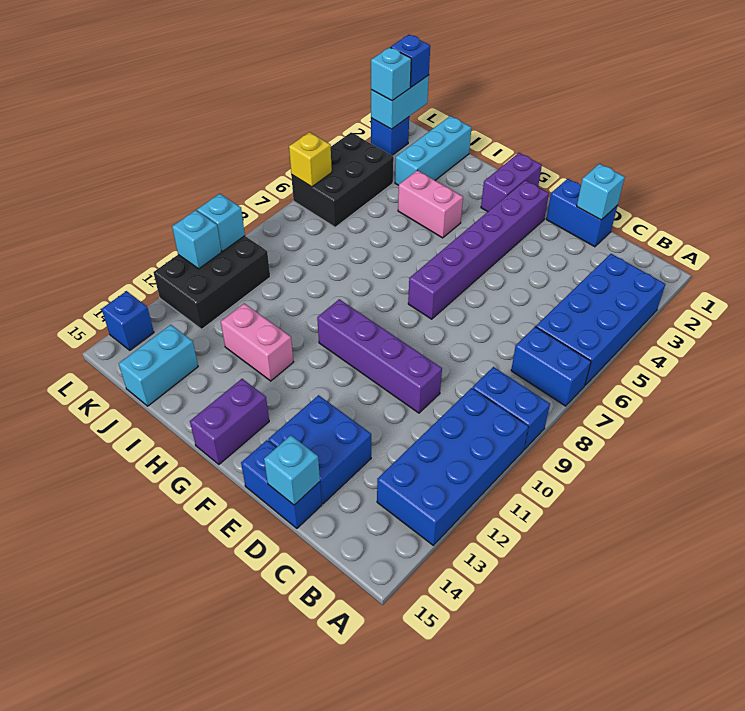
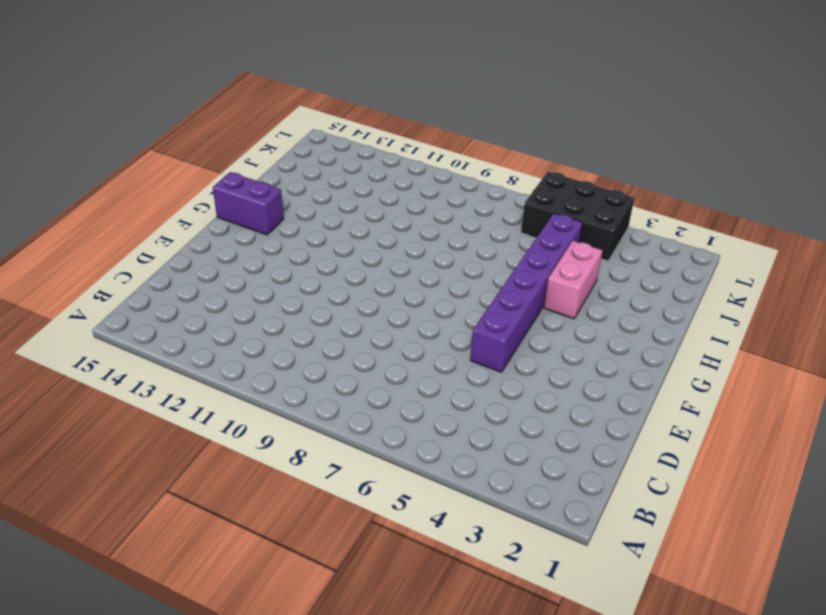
purple brick E5:J5 level 1 -> purple brick F2:F7 level 1
none -> blue brick A3:B6 level 1
none -> blue brick A7:B7 level 1
none -> blue brick A9:B9 level 1

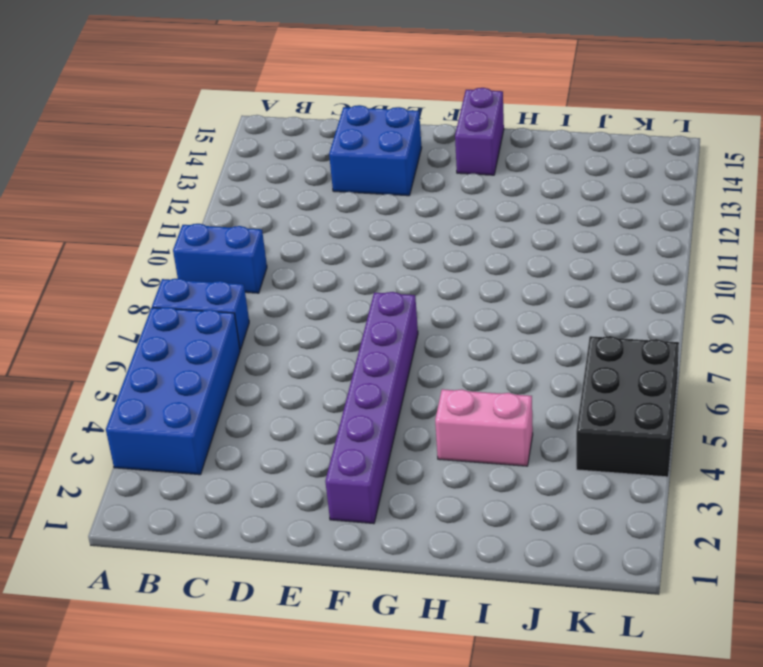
none -> blue brick A10:B13 level 1
none -> blue brick D1:E1 level 1
none -> purple brick D10:G10 level 1

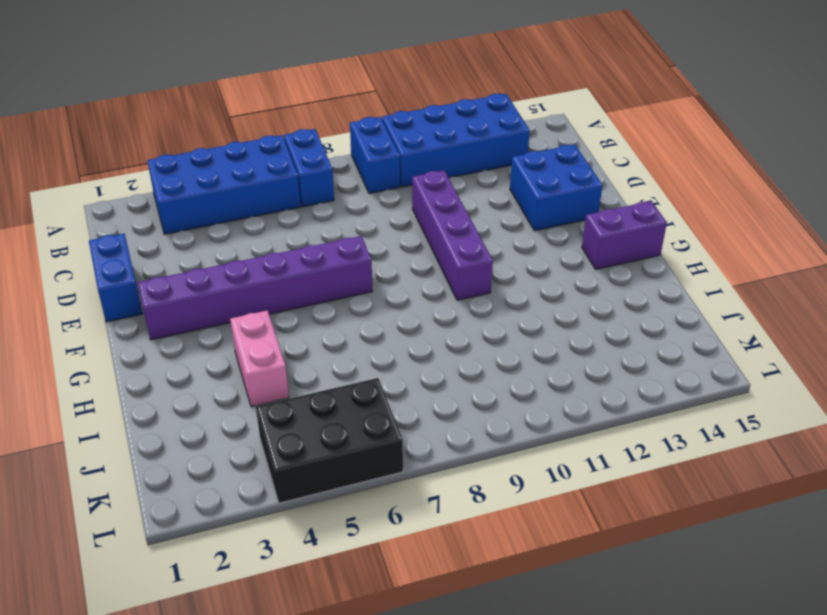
none -> blue brick D15:E15 level 1
none -> purple brick G1:G2 level 1
none -> pink brick H12:I12 level 1

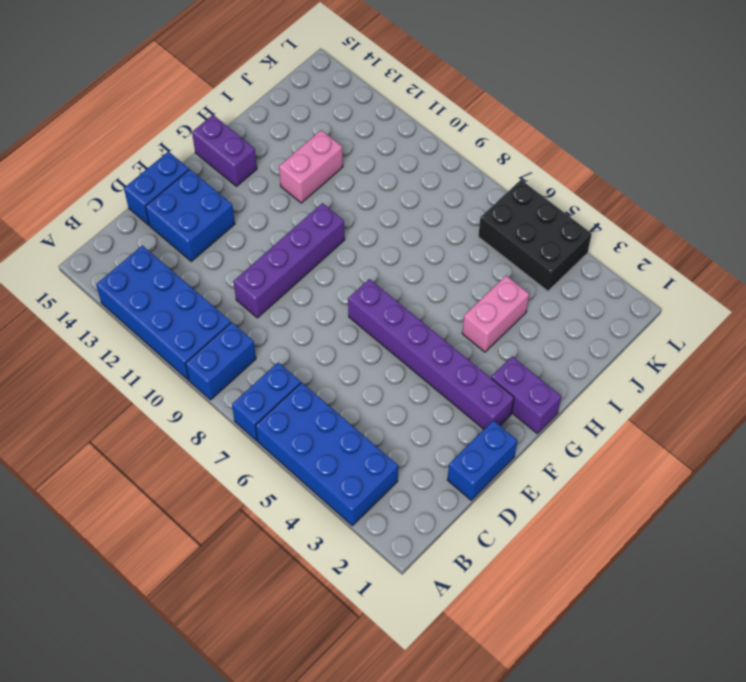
none -> cyan brick J1:J3 level 1
none -> cyan brick J14:J15 level 1
none -> black brick K10:L12 level 1

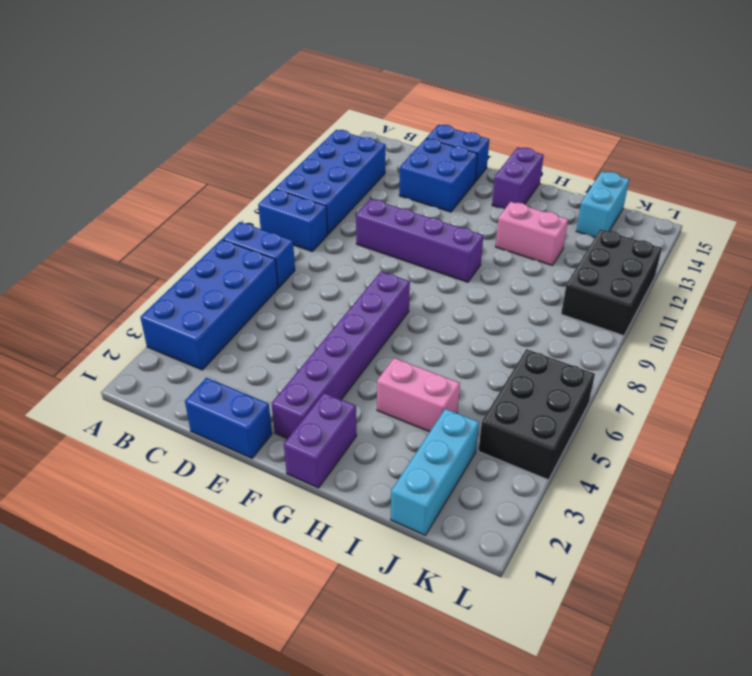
none -> blue brick L2 level 1
none -> blue brick L14 level 1
none -> cyan brick D1 level 2

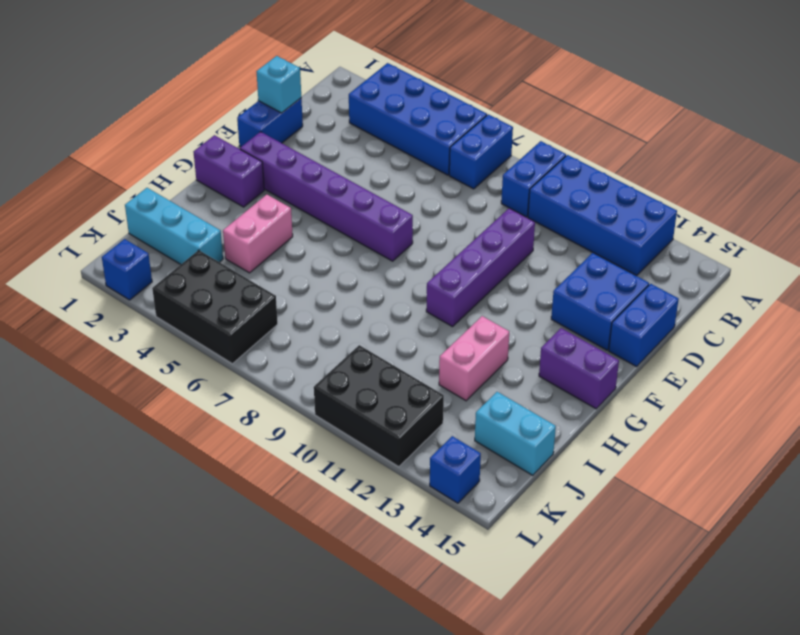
none -> cyan brick D15 level 2
none -> cyan brick L1:L2 level 2
none -> yellow brick L6 level 2

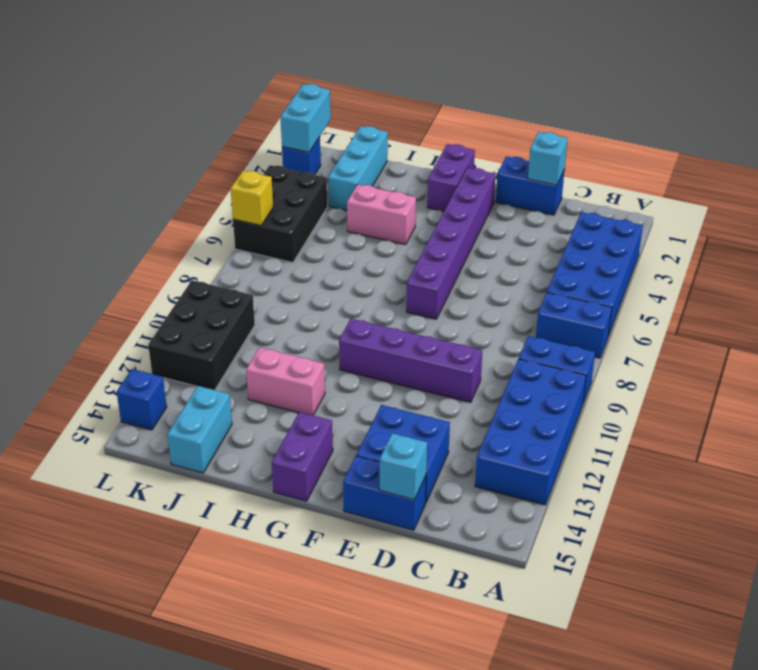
none -> cyan brick L10 level 2
none -> cyan brick L11 level 2
none -> blue brick L1 level 3

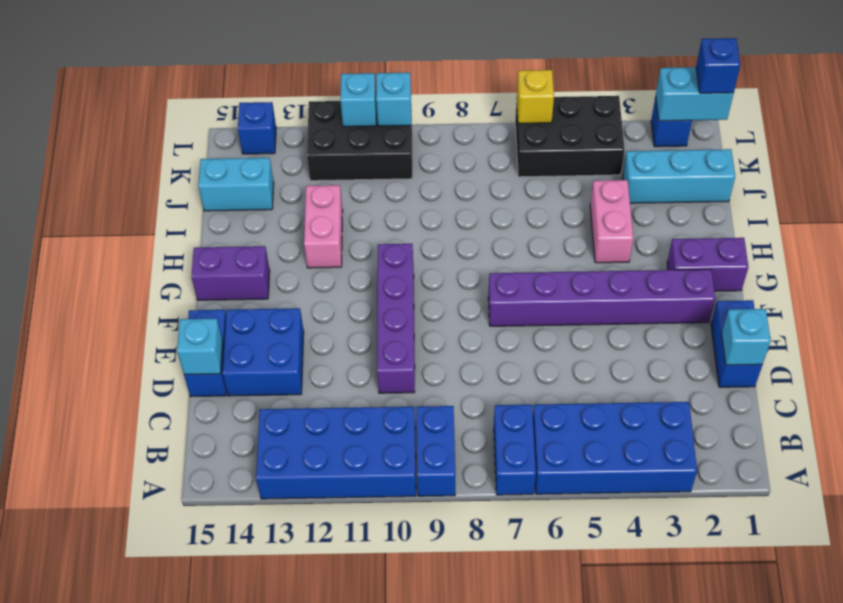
none -> cyan brick L2 level 3

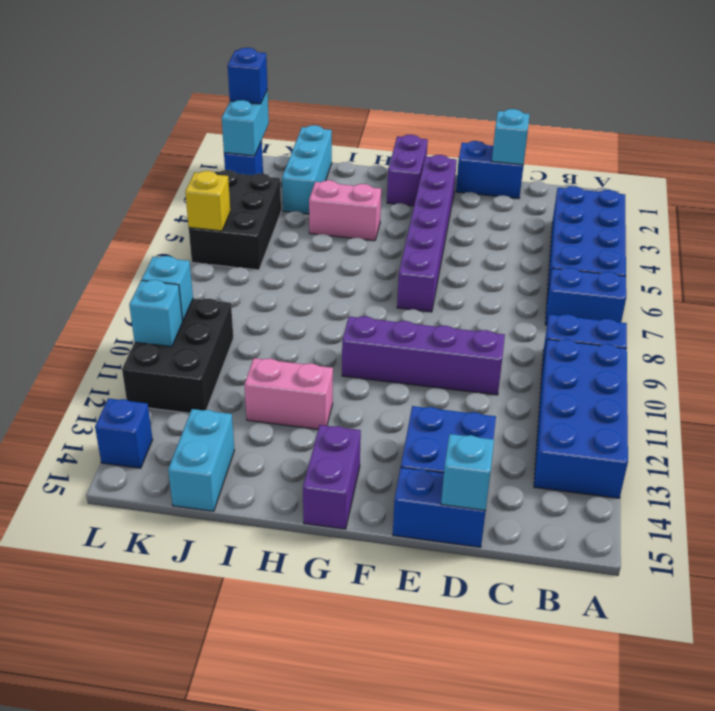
none -> cyan brick L2 level 3

